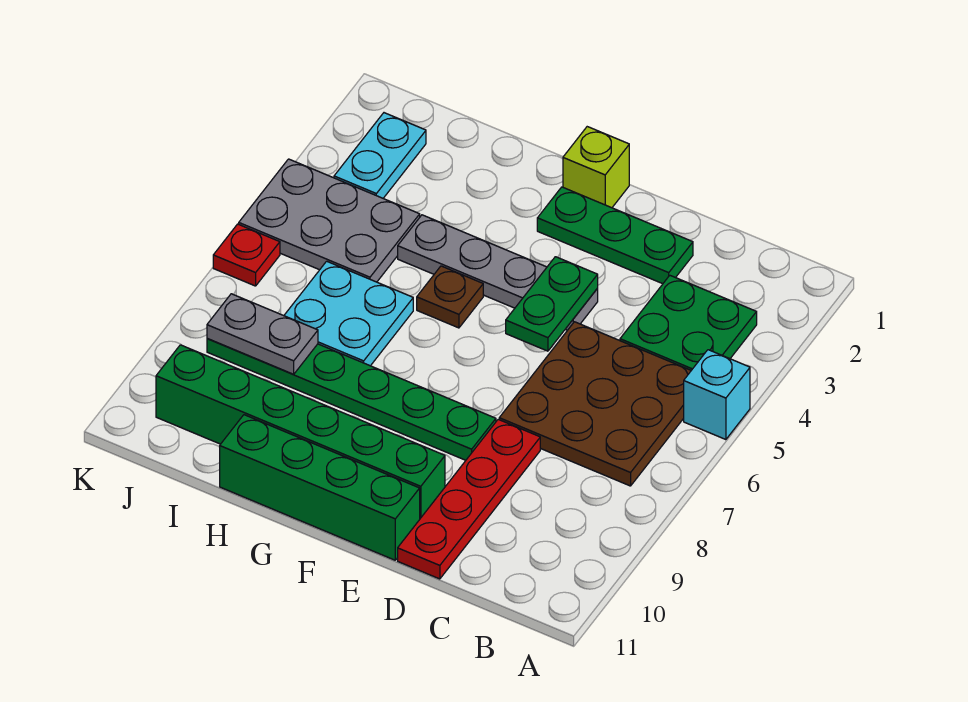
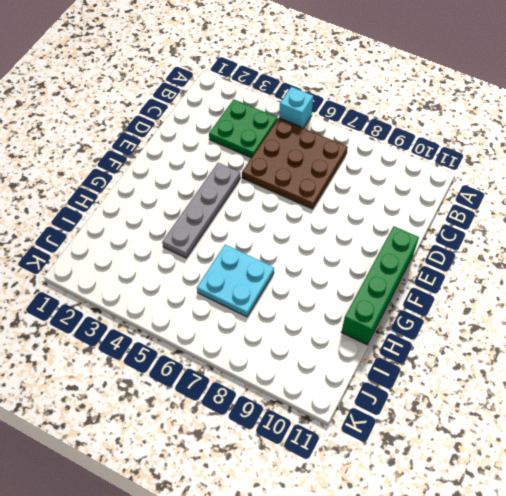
none -> green plate D2:F2 level 1
none -> red plate D8:D11 level 1
none -> green plate E8:J8 level 1

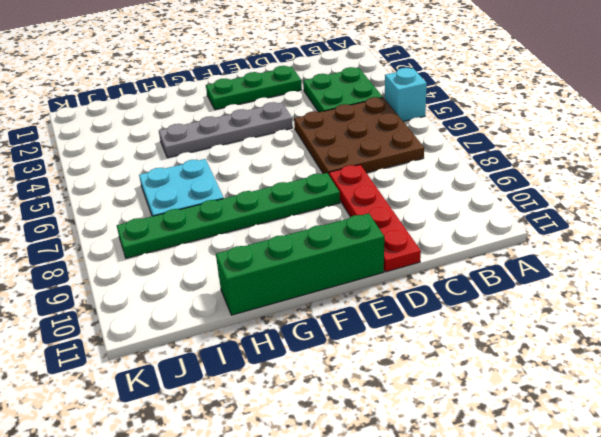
none -> green brick E10:J10 level 1
none -> lime brick F1 level 1
none -> brown plate G5 level 1

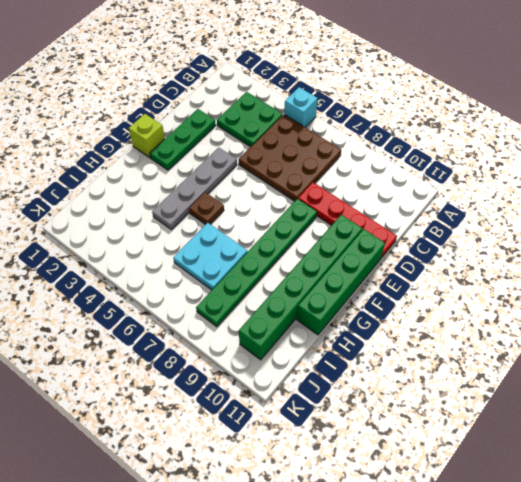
none -> grey plate I4:K5 level 1
none -> cyan plate J2:J3 level 1
none -> red plate K6 level 1

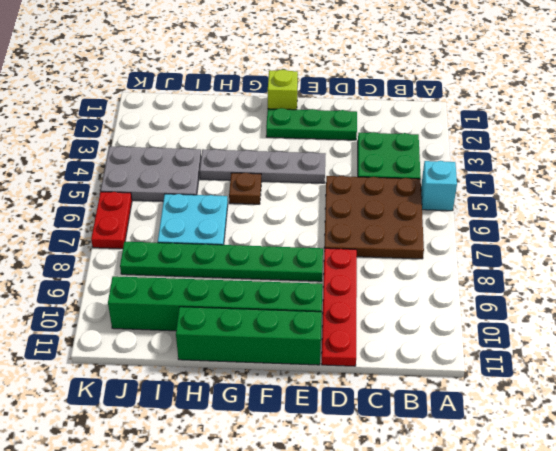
red plate K6:K7 level 1 -> red plate K6 level 1
none -> cyan plate J2:J3 level 1
none -> green plate E4:E5 level 2
none -> grey plate I8:J8 level 2

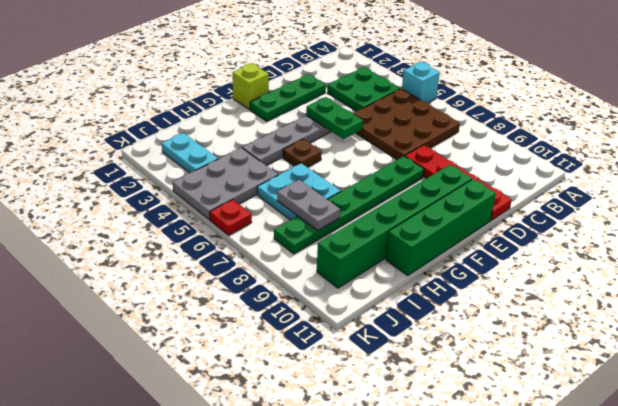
grey plate I7:I8 level 2 -> grey plate I8:J8 level 2

